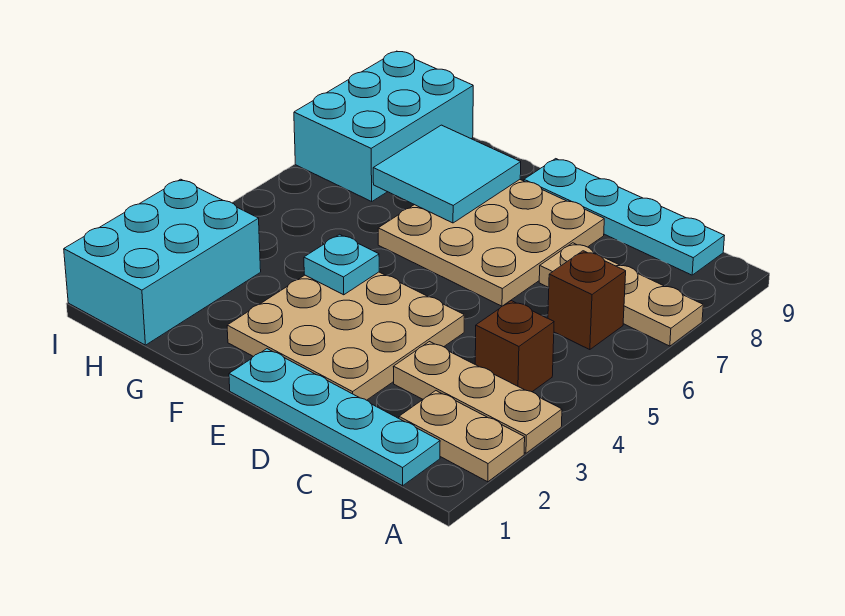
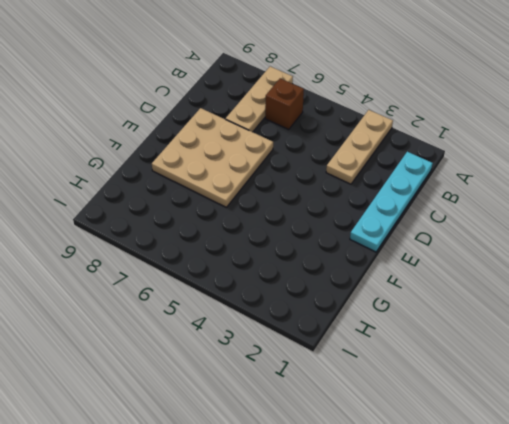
none -> tan plate A2:B2 level 1
none -> brown brick B4 level 1
none -> cyan plate B9:E9 level 1

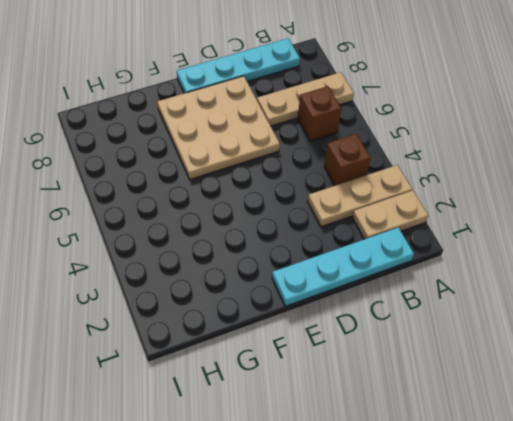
none -> tan plate D2:F4 level 1
none -> cyan brick H1:I3 level 1
none -> cyan brick H7:I9 level 1

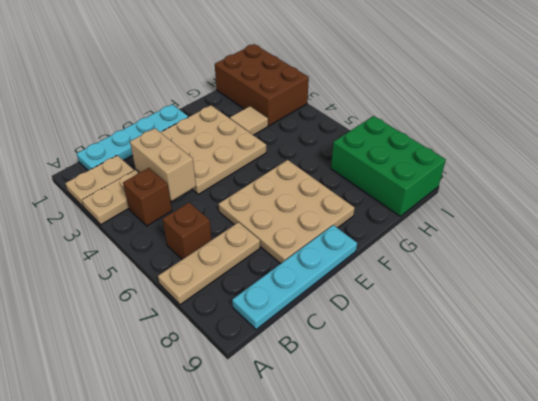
tan brick C3:C4 level 2 -> none
tan tile G3 level 1 -> none
brown brick H1:I3 level 1 -> cyan brick H1:I3 level 1
green brick H7:I9 level 1 -> cyan brick H7:I9 level 1
none -> cyan plate F4 level 2
none -> cyan tile F7:G8 level 2

